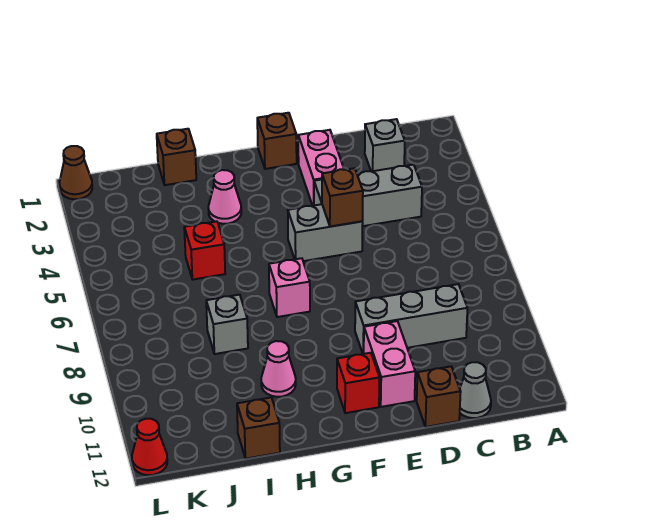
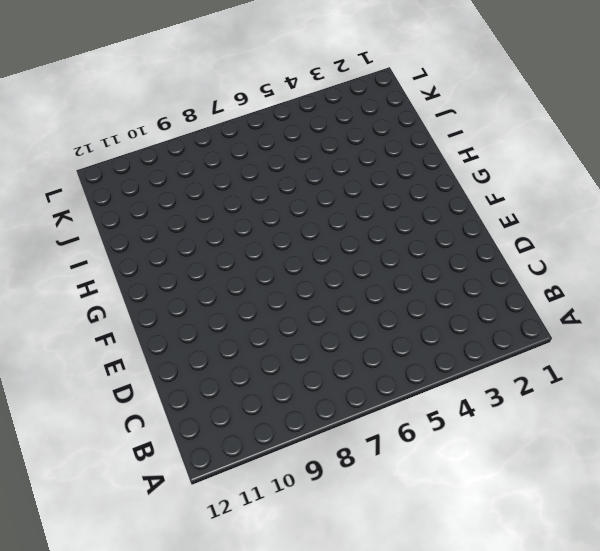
none -> grey brick C2 level 1
none -> grey brick C4:E4 level 1
none -> grey brick C9:E9 level 1

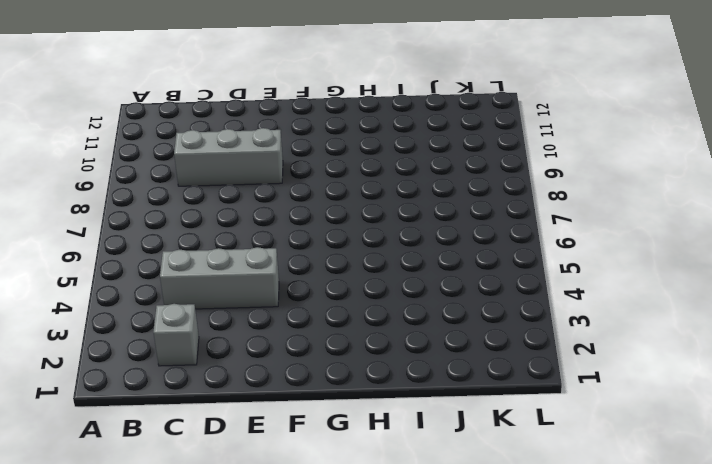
none -> grey cone C12 level 1
none -> brown brick D12 level 1
none -> pink brick E2:E3 level 1

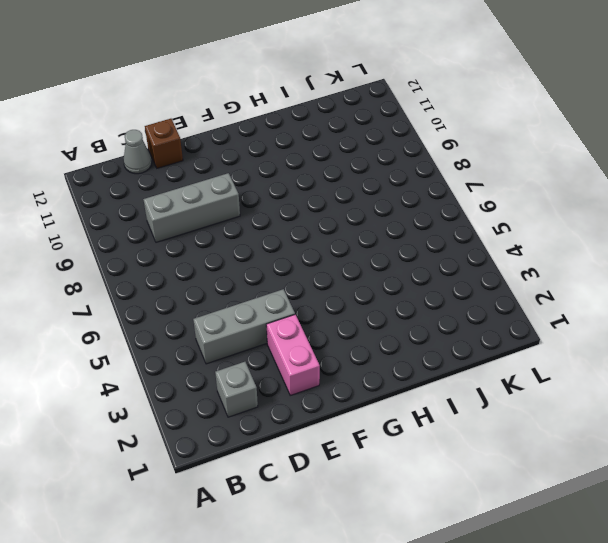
none -> grey brick E5:F5 level 1
none -> pink brick E10:E11 level 1
none -> brown brick F1 level 1

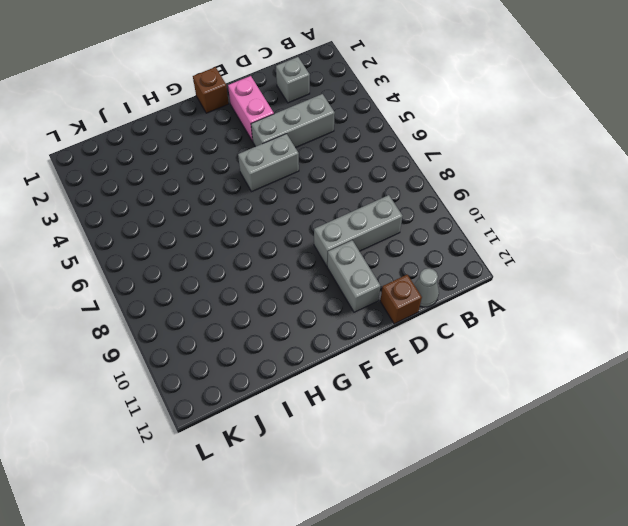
grey brick E10:E11 level 1 -> pink brick E10:E11 level 1
none -> red brick F11 level 1
none -> pink brick G7 level 1
none -> pink cone H3 level 1

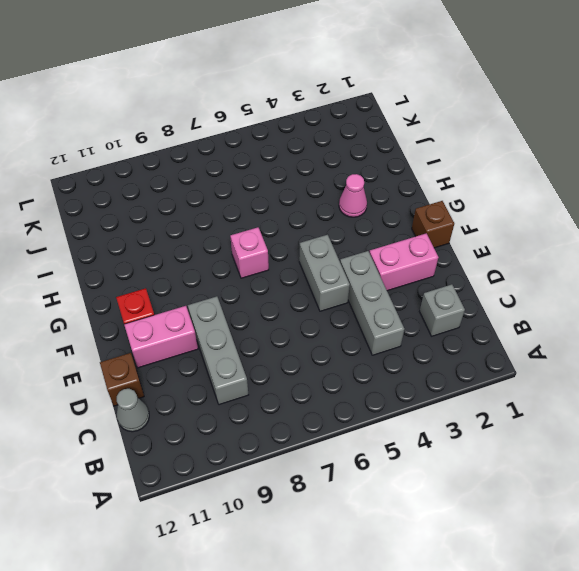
none -> pink cone H10 level 1
none -> brown brick I1 level 1
none -> red brick I5 level 1

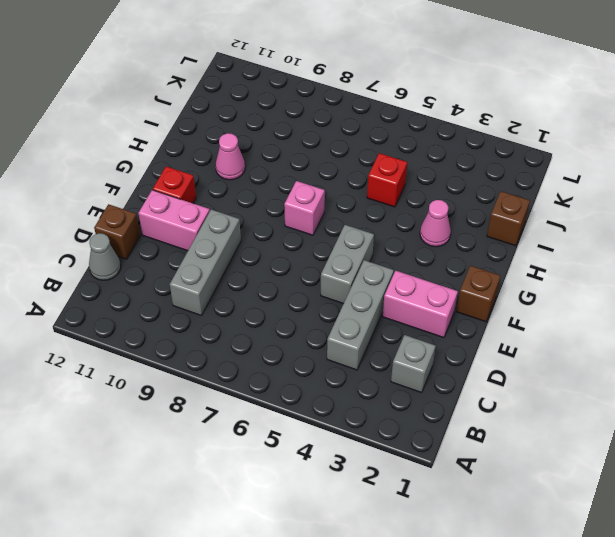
none -> grey brick I8 level 1
none -> brown brick I12 level 1
none -> brown cone L1 level 1

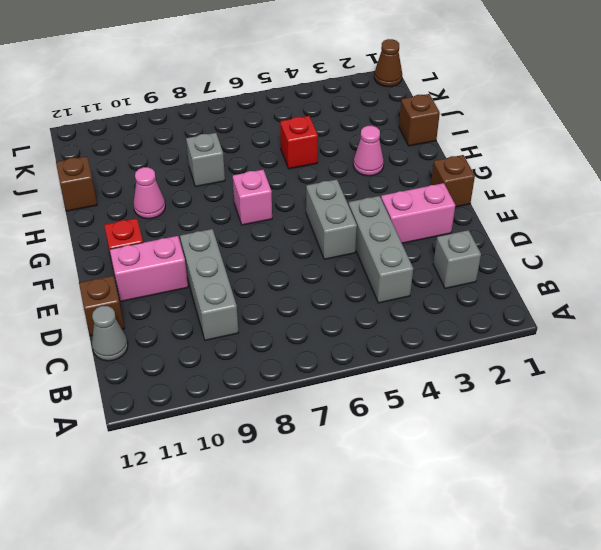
none -> red cone L12 level 1
none -> brown brick E5 level 2

